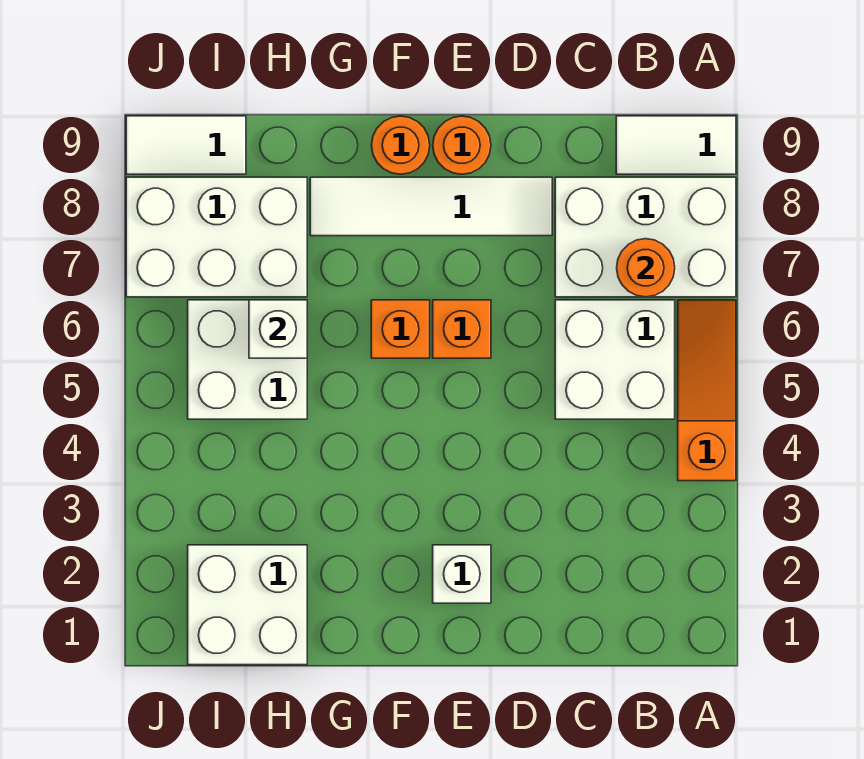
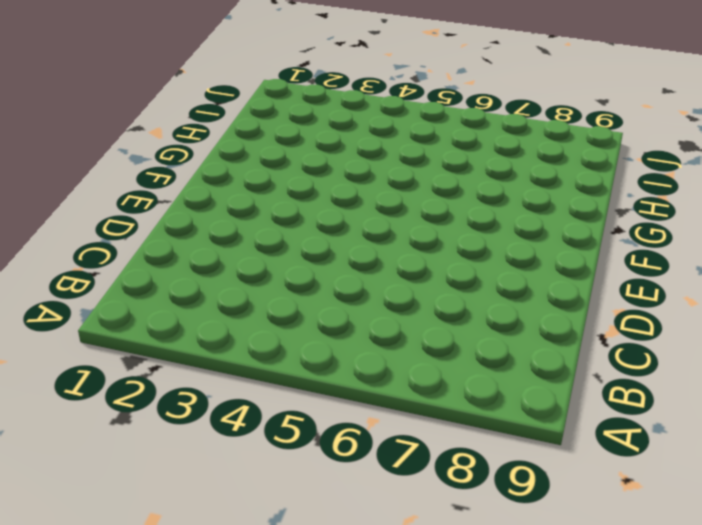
none -> orange slope A4:A6 level 1 top 4
none -> white brick A7:C8 level 1
none -> white tile A9:B9 level 1

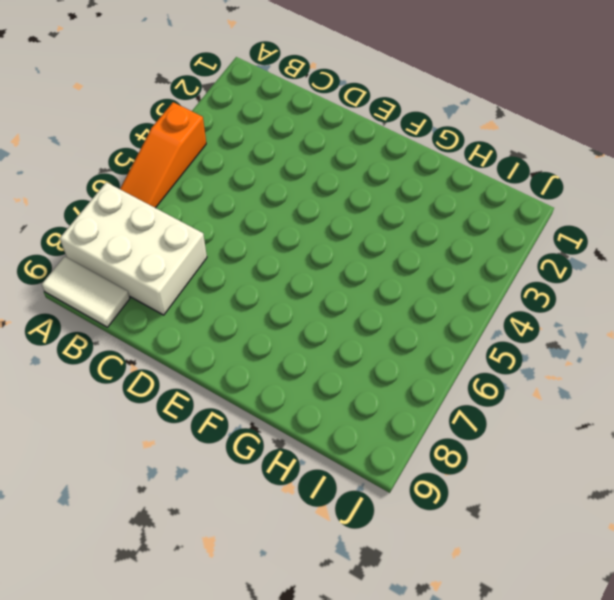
none -> white brick B5:C6 level 1
none -> white tile D8:G8 level 1
none -> white brick E2 level 1

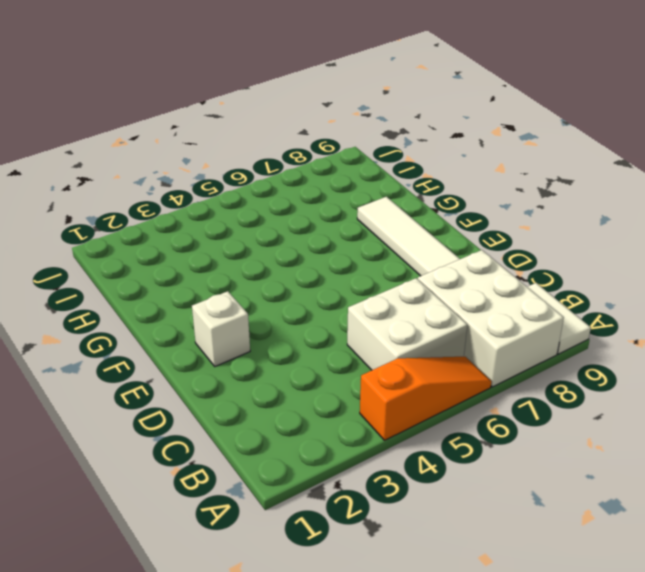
none -> orange brick E6 level 1
none -> orange round brick E9 level 1
none -> orange brick F6 level 1

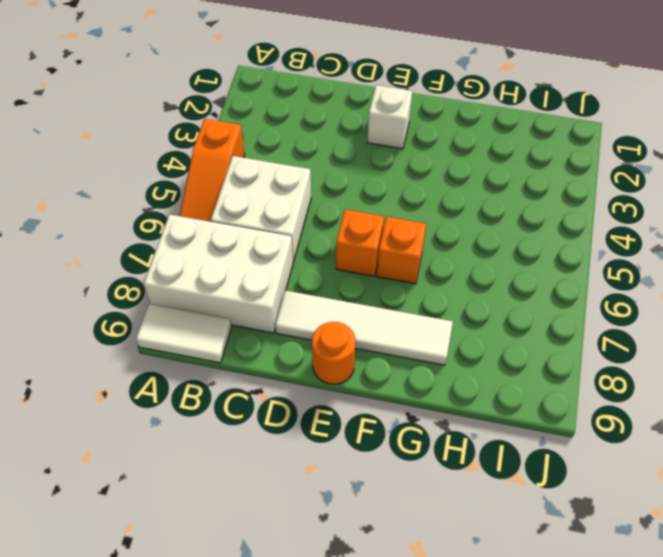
none -> orange round brick F9 level 1
none -> white brick H1:I2 level 1
none -> white brick H5:I6 level 1

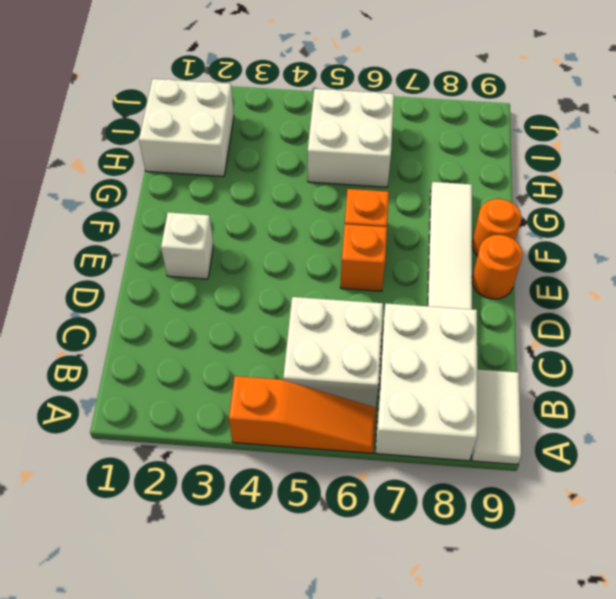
none -> white brick H7:J8 level 1
none -> white tile I9:J9 level 1
none -> orange round brick B7 level 2

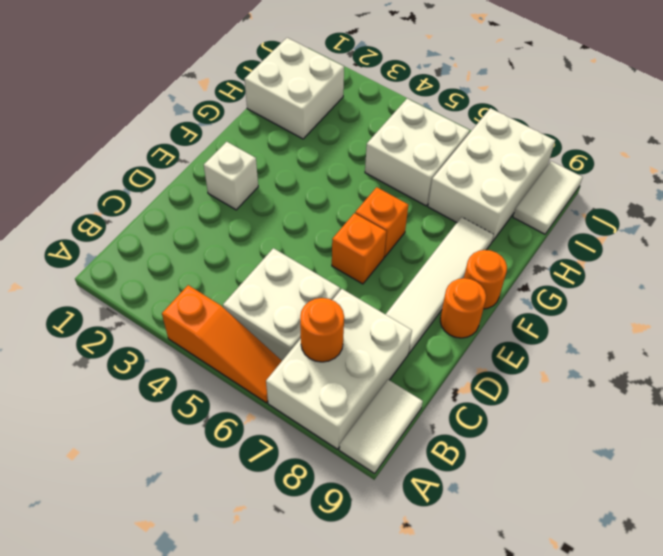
none -> white brick H6 level 2

